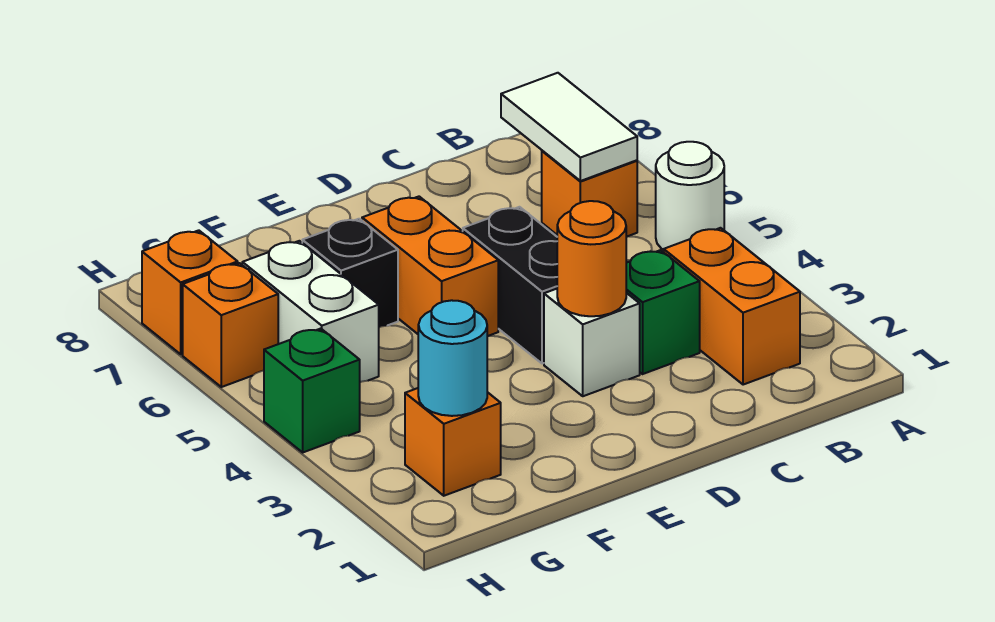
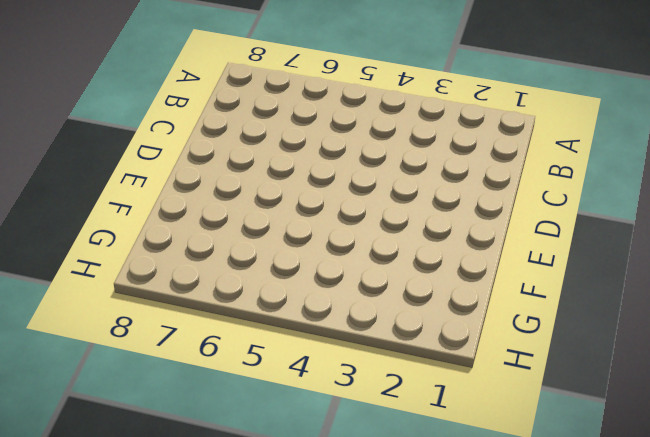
none -> white round brick A5 level 1
none -> orange brick B2:B3 level 1
none -> orange brick B6 level 1

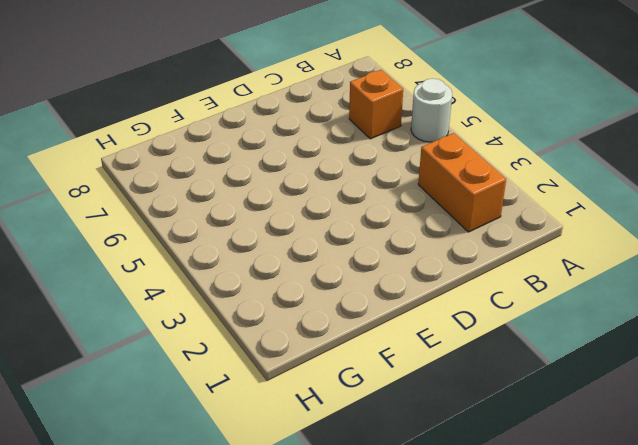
none -> green brick C3 level 1
none -> white brick D3 level 1
none -> black brick D4:D5 level 1

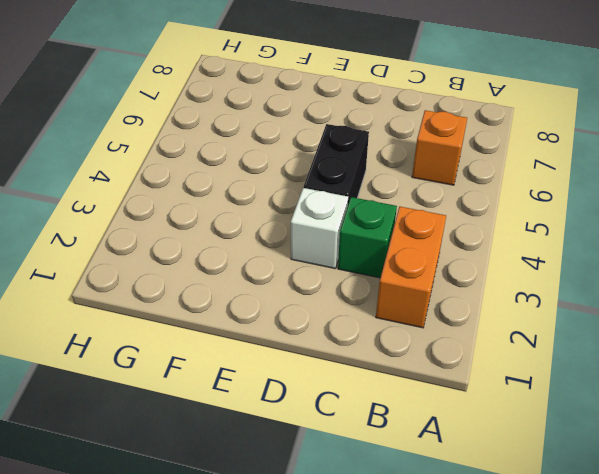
none -> white round brick A5 level 1
none -> orange brick E5:E6 level 1
none -> black brick F6 level 1

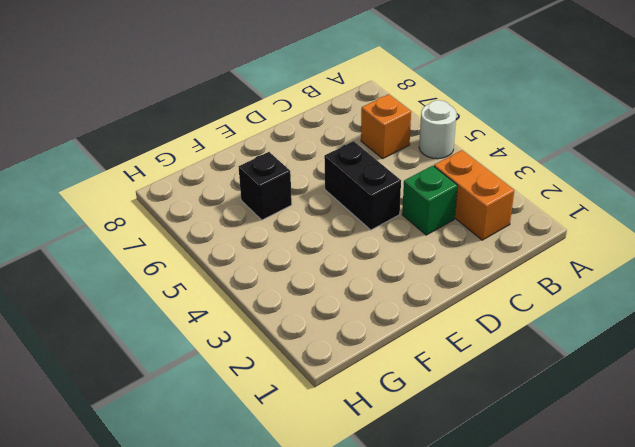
none -> white brick D3 level 1
none -> orange brick E5:E6 level 1
none -> orange brick G2 level 1

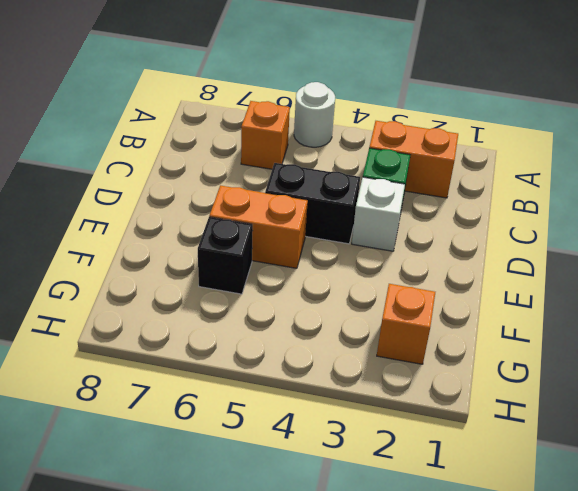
none -> white brick G5:G6 level 1
none -> green brick H4 level 1
none -> orange brick H6 level 1

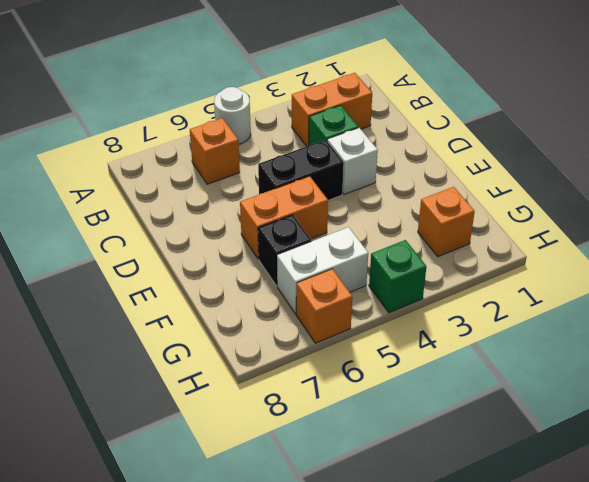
none -> orange brick H7 level 1
none -> white tile B6:B7 level 2
none -> orange round brick D3 level 2

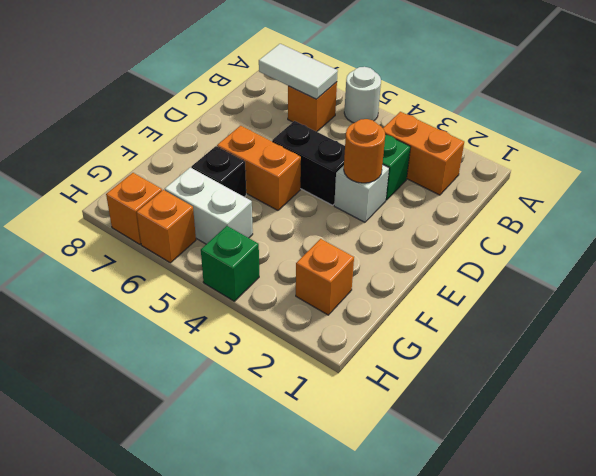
none -> cyan round brick G2 level 2

